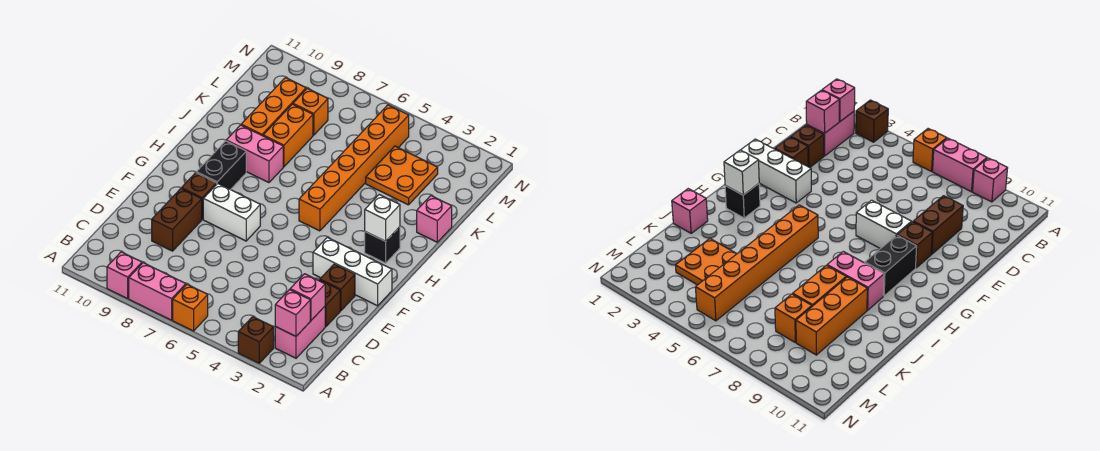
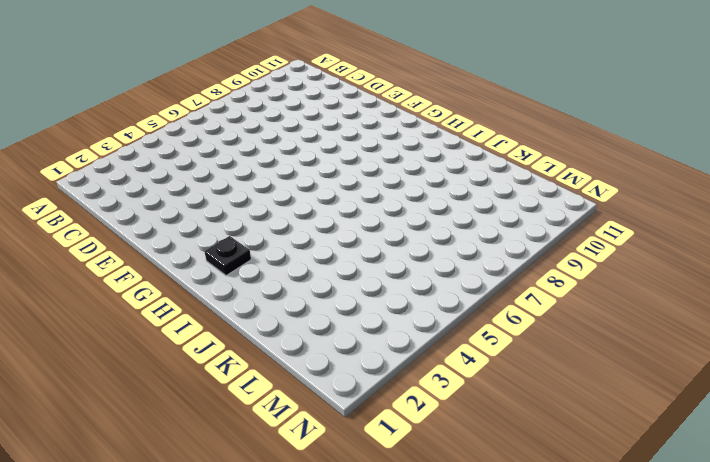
black plate H2 level 1 -> black brick H2 level 1
none -> brown brick A3 level 1
none -> orange brick A6 level 1
none -> pink brick A7:A8 level 1

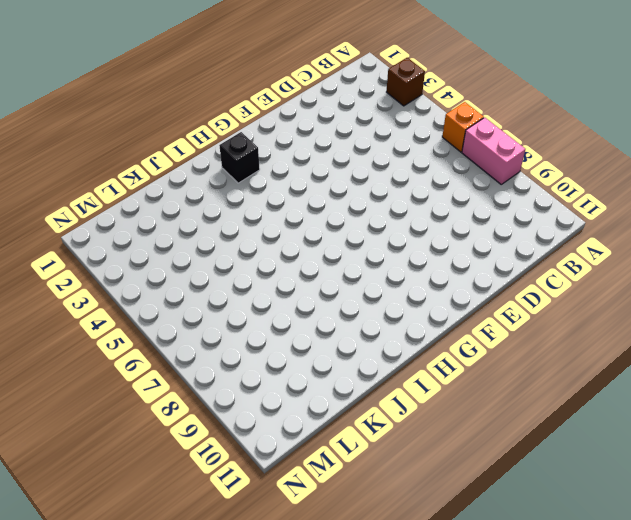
none -> pink brick A9 level 1
none -> pink brick B2:C2 level 1
none -> brown brick D2 level 1

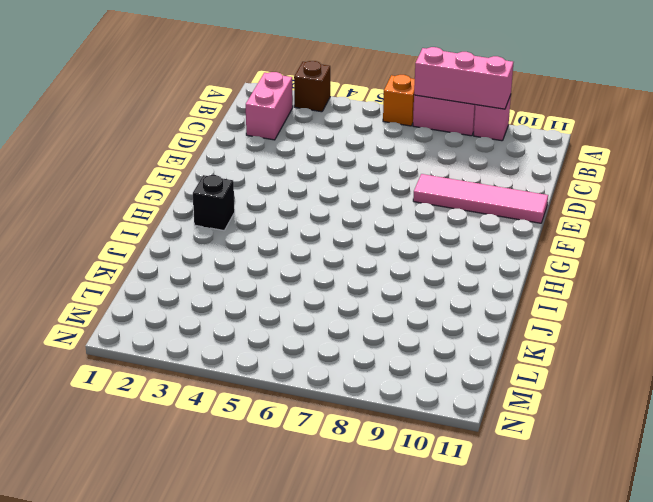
pink brick A7:A9 level 2 -> none
pink tile E8:E11 level 1 -> brown brick D9:E9 level 1
none -> brown brick D2 level 1
none -> brown brick E2 level 1
none -> white brick F1:F3 level 1

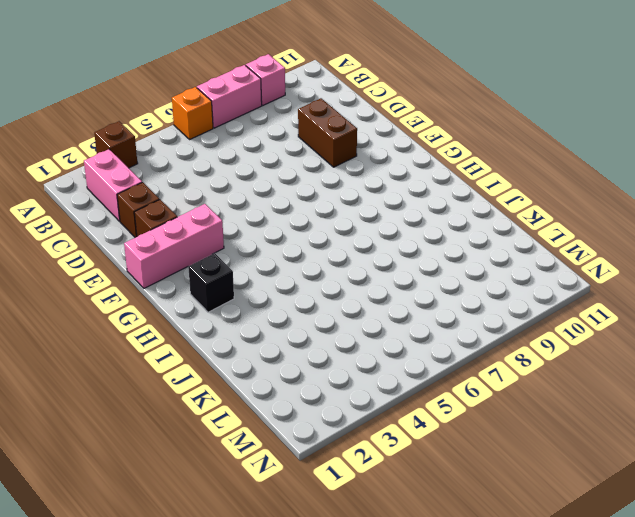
pink brick F1:F3 level 1 -> white brick F1:F3 level 1
none -> white brick F7:F8 level 1
none -> brown brick F9 level 1
none -> black brick G9:H9 level 1

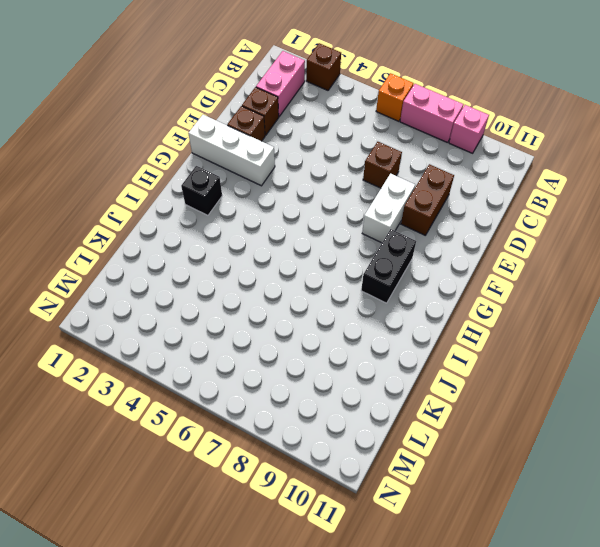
brown brick D7 level 1 -> brown brick F9 level 1
white brick E8:F8 level 1 -> white brick F7:F8 level 1
none -> orange brick H5:M5 level 1
none -> pink brick I8:I9 level 1
none -> pink brick J1 level 1

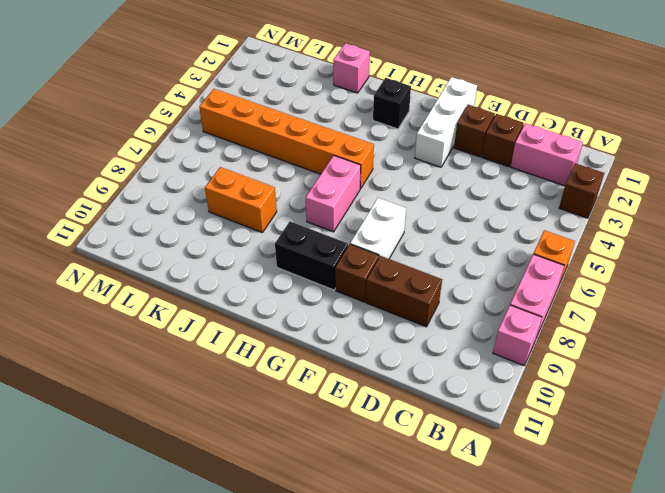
pink brick H6:H7 level 1 -> pink brick I8:I9 level 1
none -> orange brick J9:L9 level 1
none -> orange plate K3:L4 level 1
none -> orange brick L8 level 1

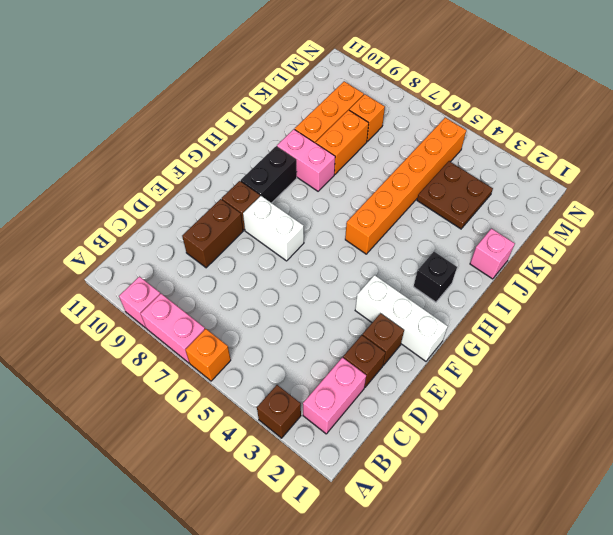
brown plate K3:L4 level 1 -> orange plate K3:L4 level 1
none -> pink brick B2 level 2
none -> pink brick C2 level 2
none -> white brick H2 level 2

